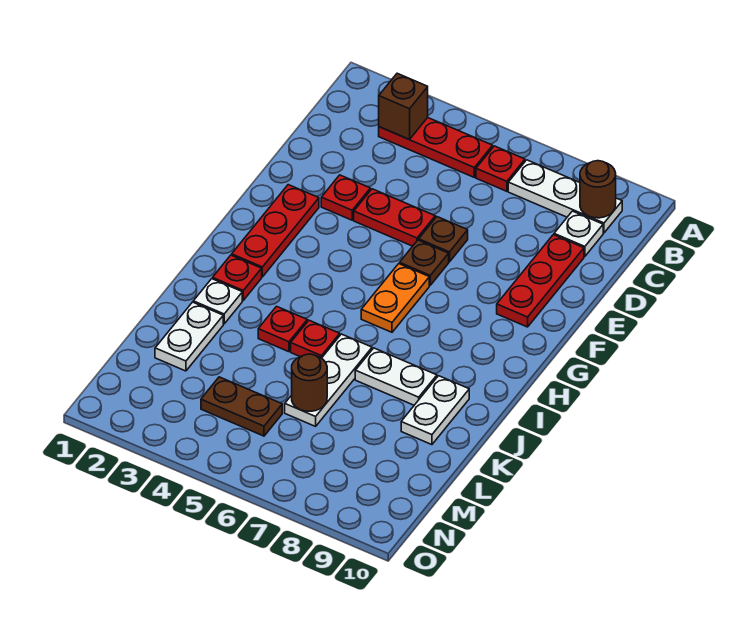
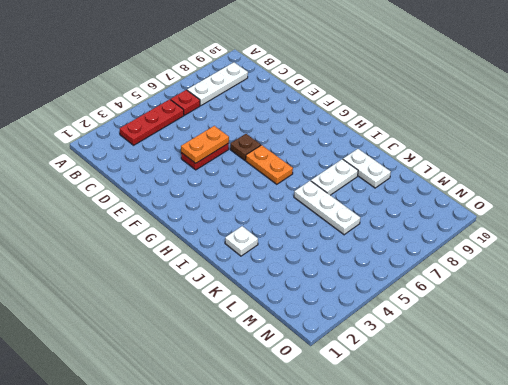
orange plate E4:E5 level 2 -> none
none -> white plate C9 level 1
none -> red plate D9:F9 level 1
none -> red plate E3 level 1

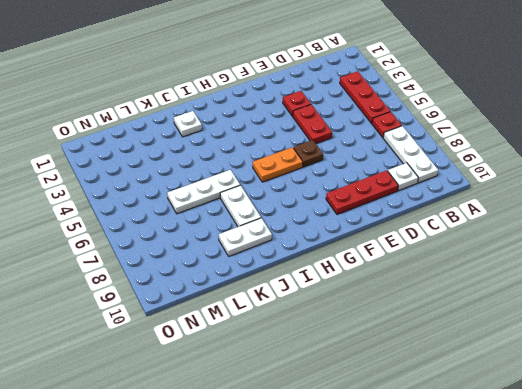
none -> brown plate E6 level 1
none -> red plate F2:H2 level 1
none -> red plate I2 level 1

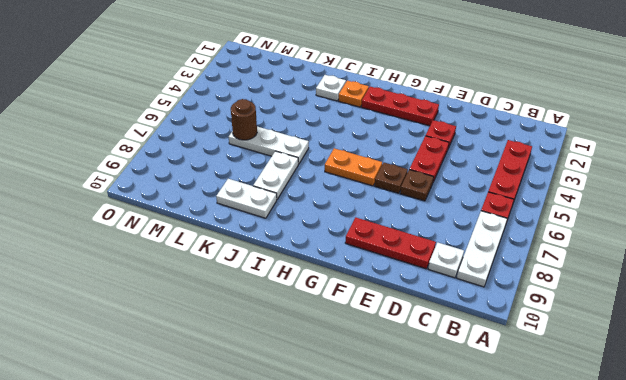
orange plate I2 level 1 -> red plate I2 level 1
none -> red plate J4 level 1
none -> red plate J5 level 1
none -> white plate K2:L2 level 1

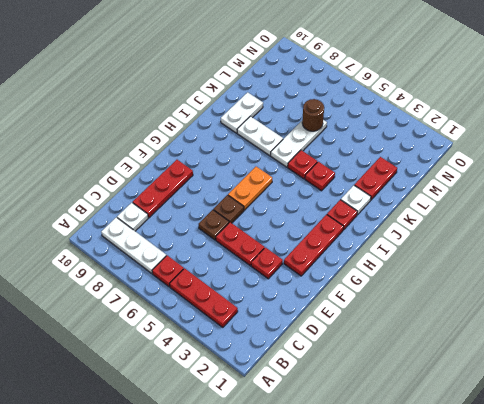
red plate K2:L2 level 1 -> white plate K2:L2 level 1
none -> brown plate M4:M5 level 1
none -> brown brick B3 level 2
none -> brown round brick B9 level 2

